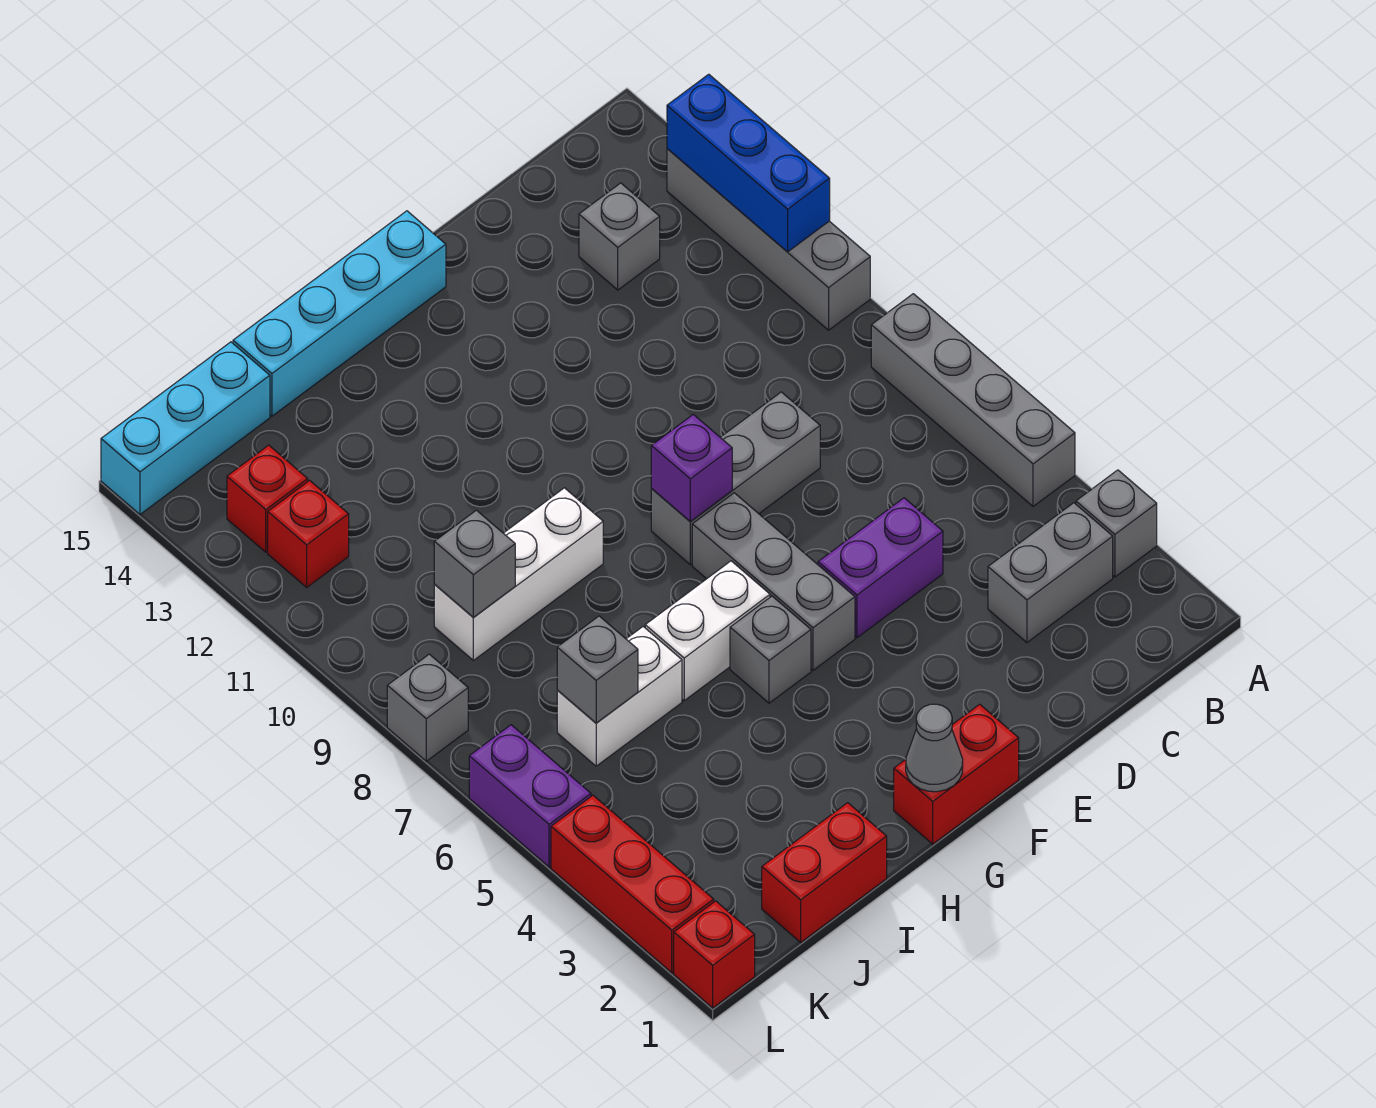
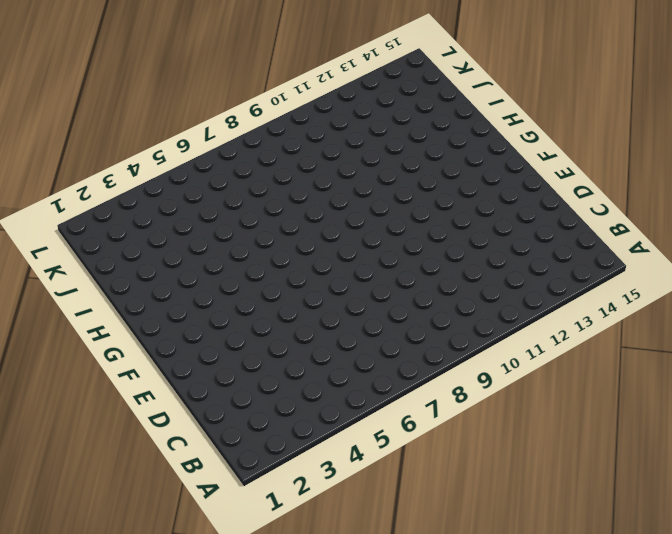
none -> grey brick A3 level 1
none -> grey brick A5:A8 level 1
none -> grey brick A10:A13 level 1

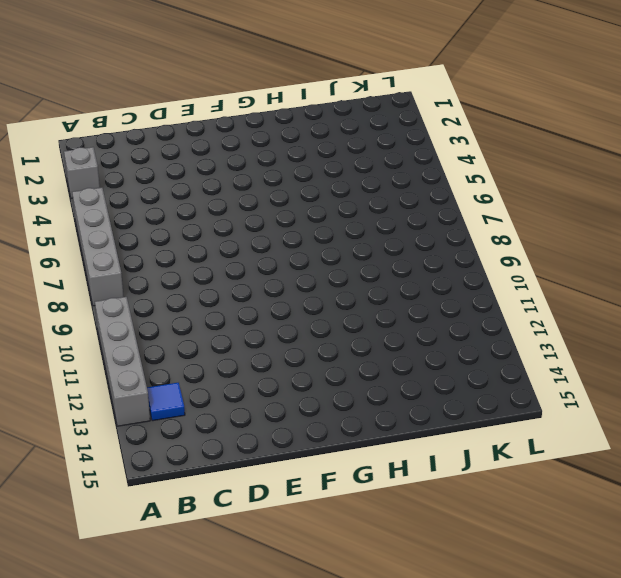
blue tile B13 level 1 -> none
none -> grey brick B3:C3 level 1
none -> grey brick C13 level 1
none -> purple brick D5:E5 level 1

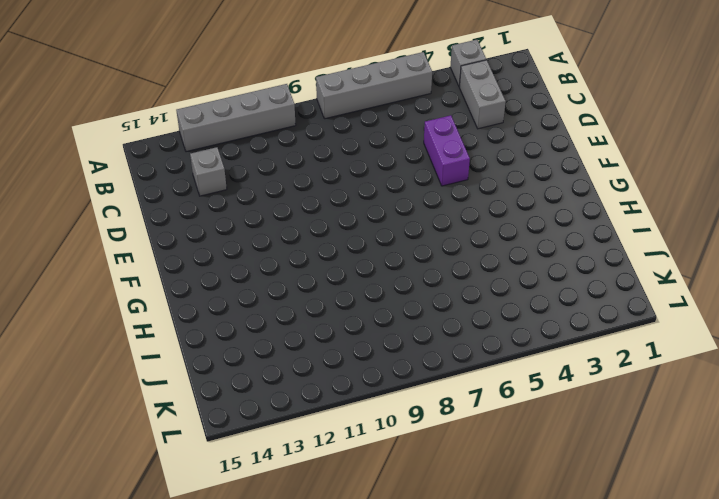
none -> grey brick D8:F8 level 1
none -> red brick F1:G1 level 1
none -> grey brick F5:F7 level 1

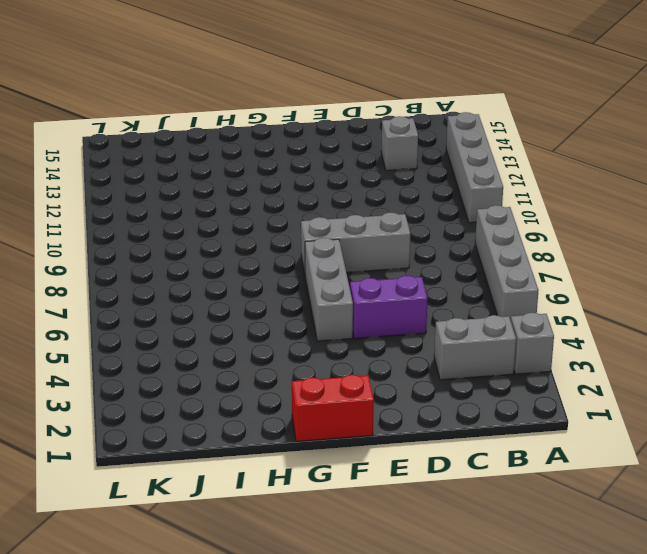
none -> cyan brick F15:I15 level 1
none -> grey brick G5 level 1
none -> white brick G6:H6 level 1

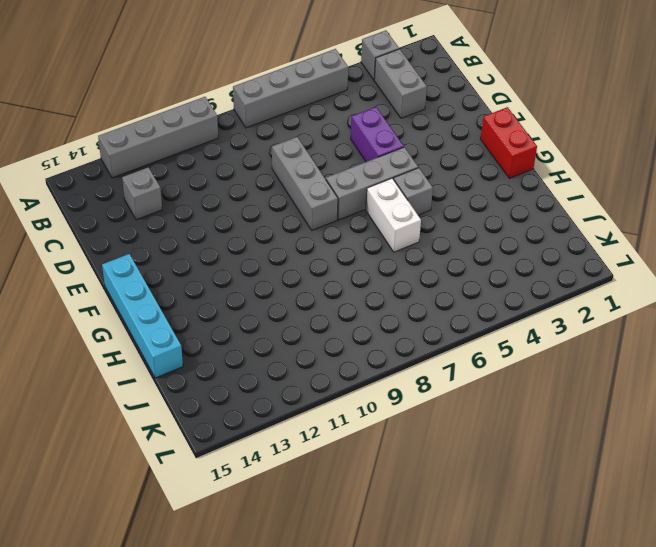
none -> white brick H9:J9 level 1
none -> red brick I1:J1 level 1
none -> white brick I6:J6 level 1

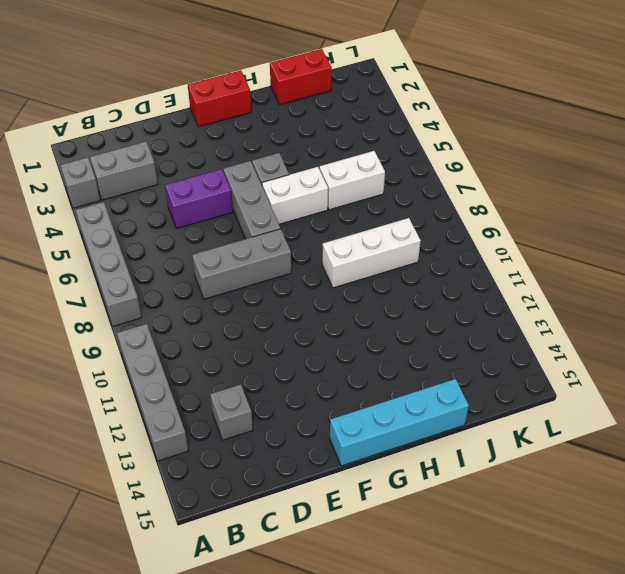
none -> cyan brick J15:L15 level 1
none -> red brick K12 level 1
none -> red brick K13 level 1

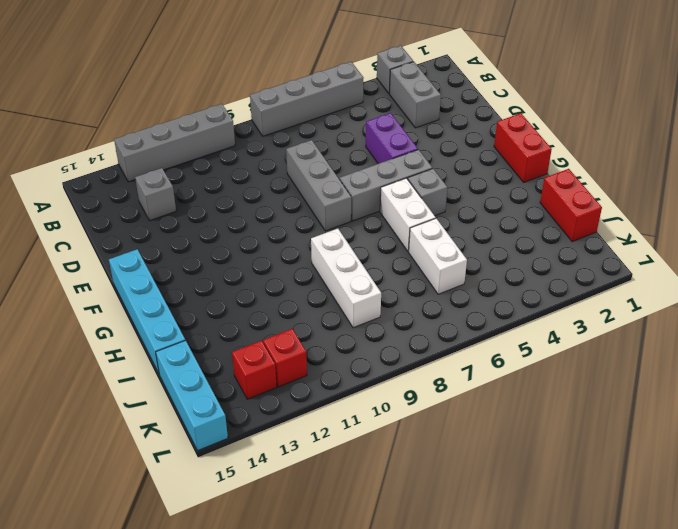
none -> red brick L1 level 1
none -> red brick L2:L4 level 1
none -> purple brick L5:L6 level 1

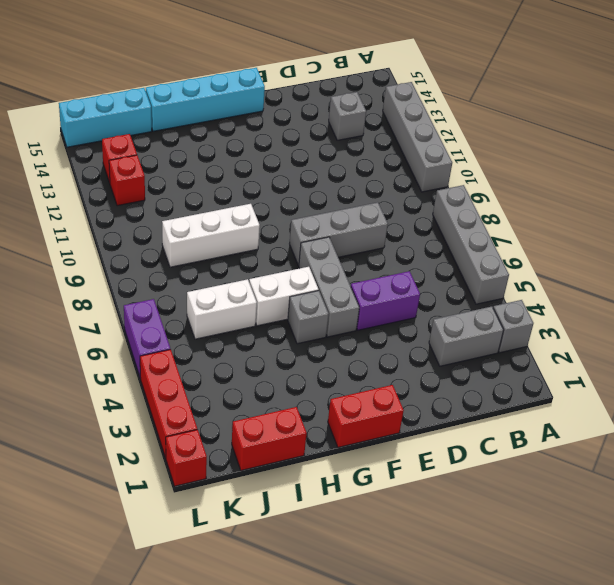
none -> grey brick L8 level 1
none -> blue brick A11:A13 level 2
none -> purple brick F8 level 2

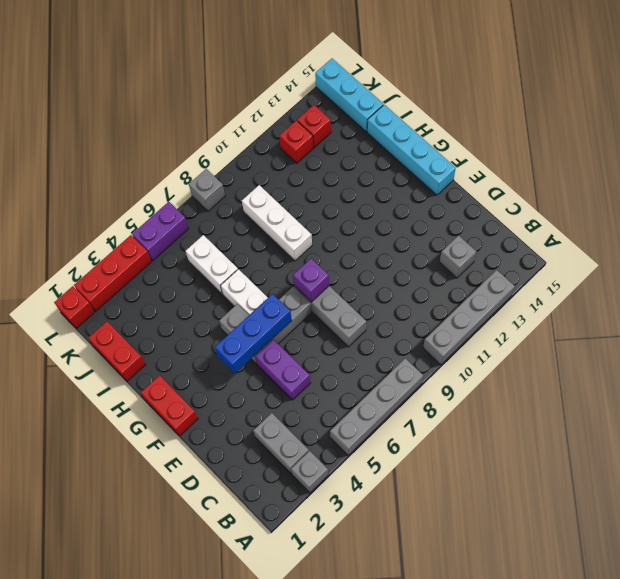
blue brick F4:F6 level 2 -> blue brick A11:A13 level 2
none -> grey cone G1 level 2
none -> grey brick J6 level 2
none -> grey brick J9 level 2

